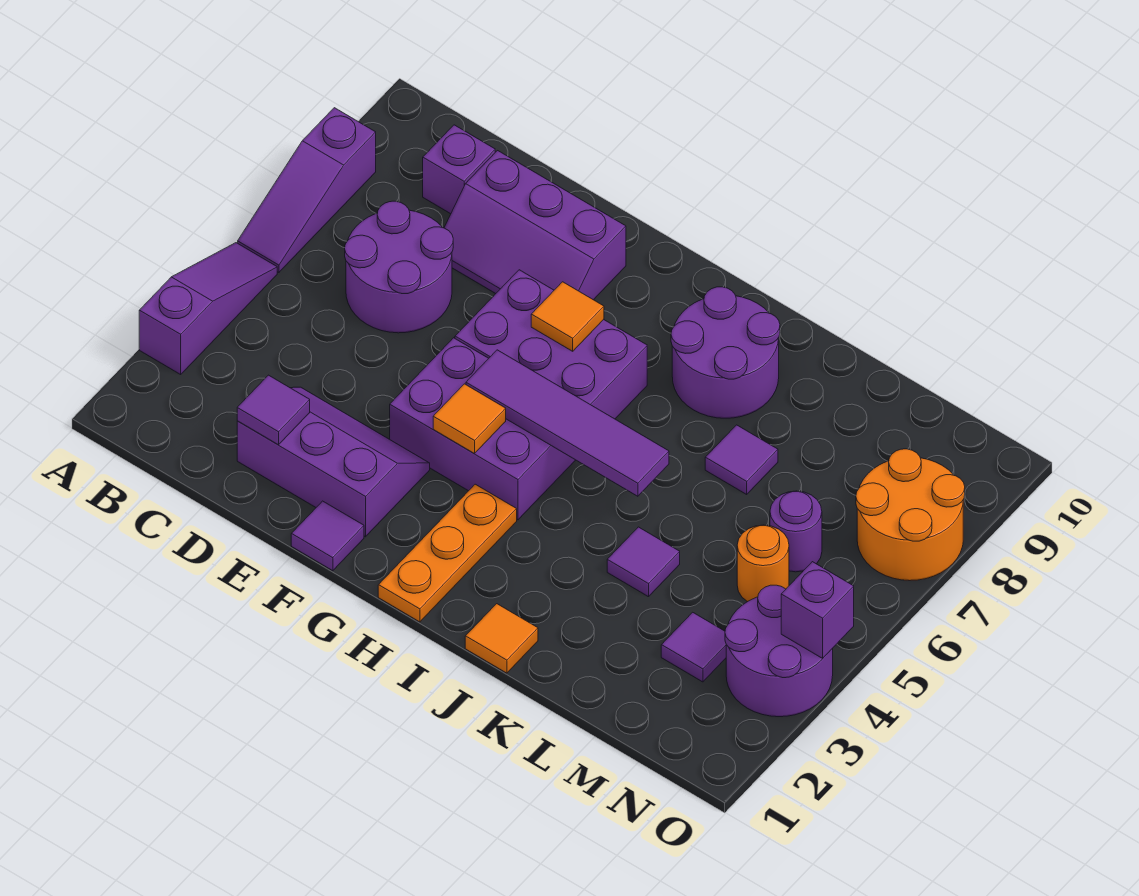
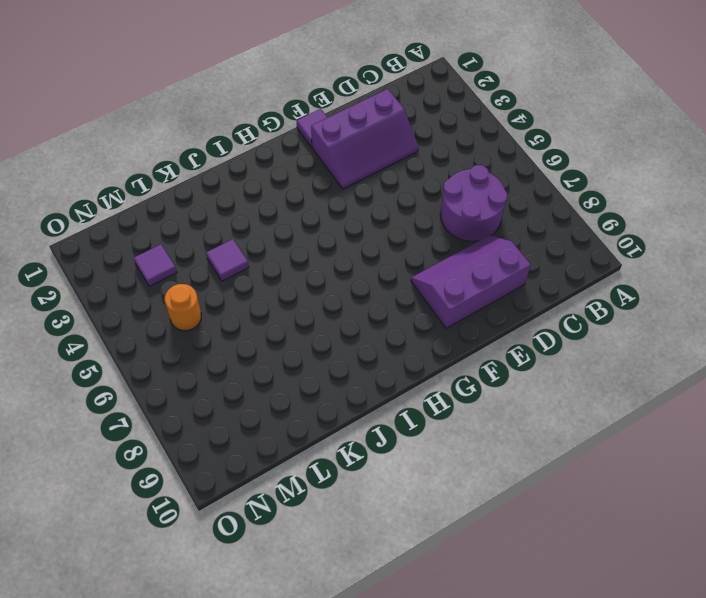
none -> purple slope A3:A5 level 1 top 3
none -> purple slope A6:A8 level 1 top 8
none -> purple brick C9 level 1

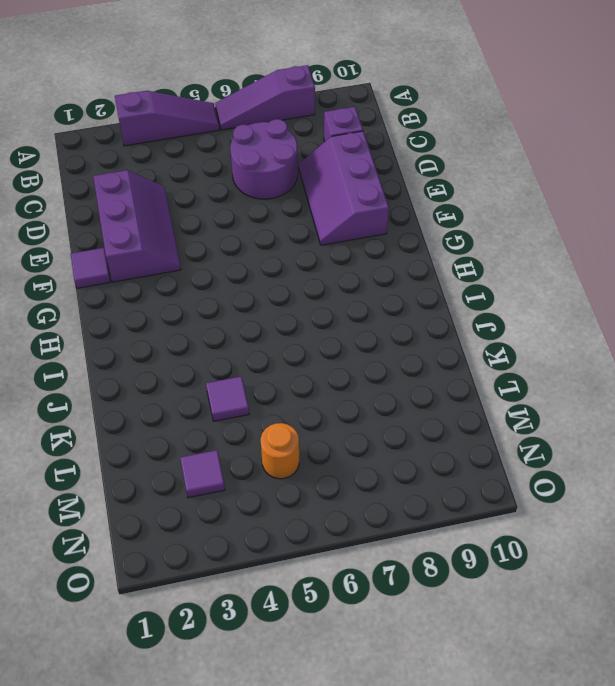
none -> purple brick F4:H5 level 1
none -> purple brick F6:H7 level 1
none -> orange plate H1:H3 level 1

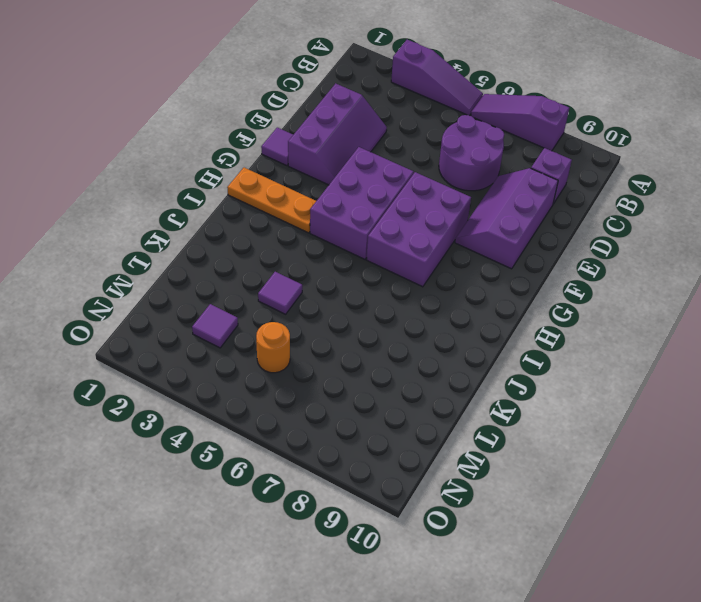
none -> purple round brick I8:J9 level 1
none -> orange tile J1 level 1
none -> purple tile K7 level 1

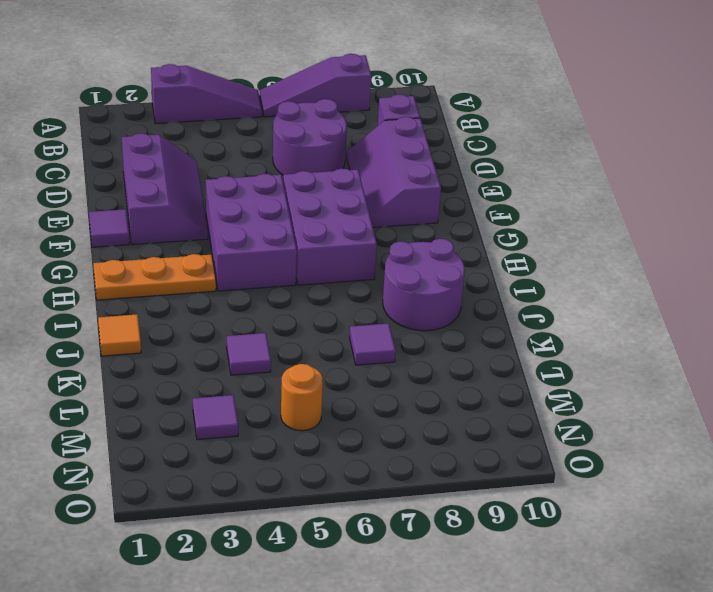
none -> purple round brick M6 level 1
none -> purple round brick N3:O4 level 1
none -> orange round brick N7:O8 level 1

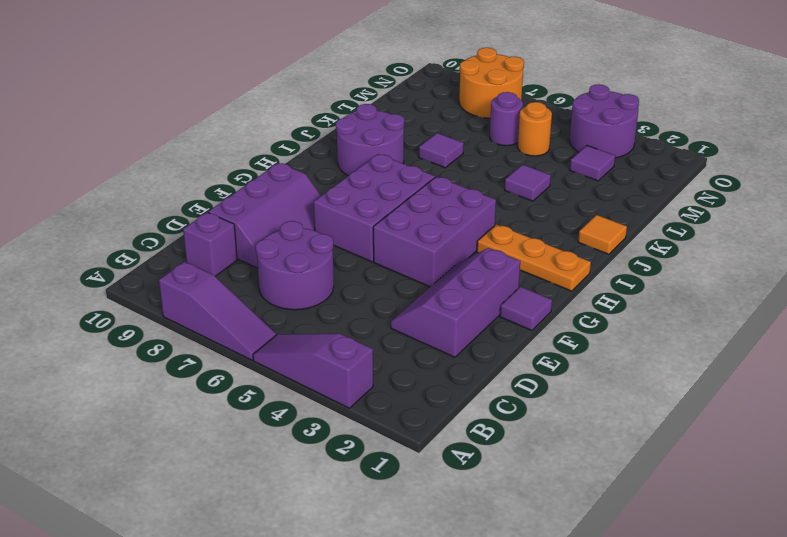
none -> purple tile D2 level 2
none -> orange tile G4 level 2
none -> purple tile G5:J5 level 2

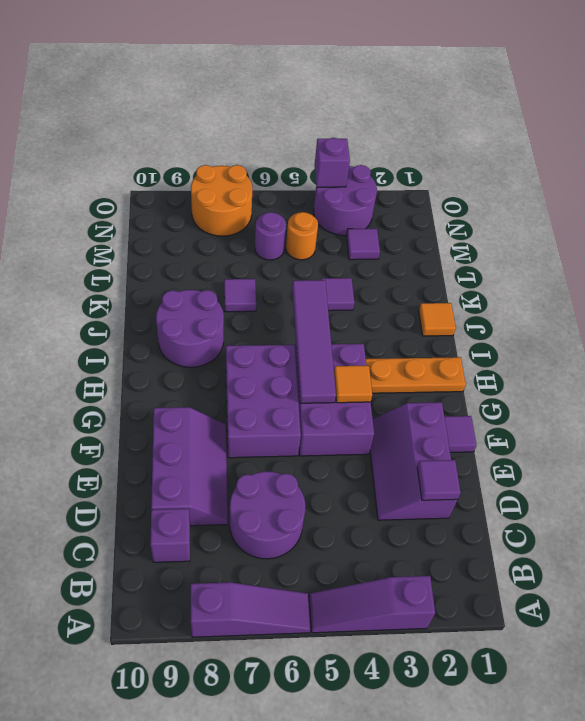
none -> orange tile G7 level 2

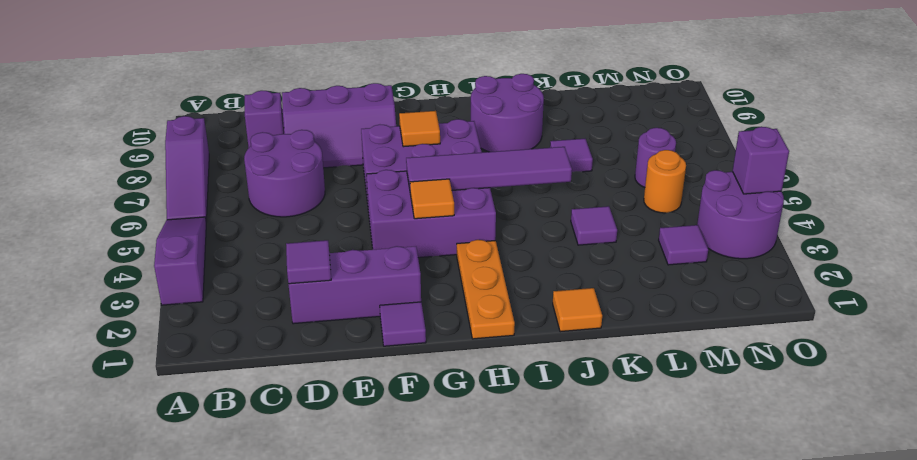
none -> orange round brick N7:O8 level 1

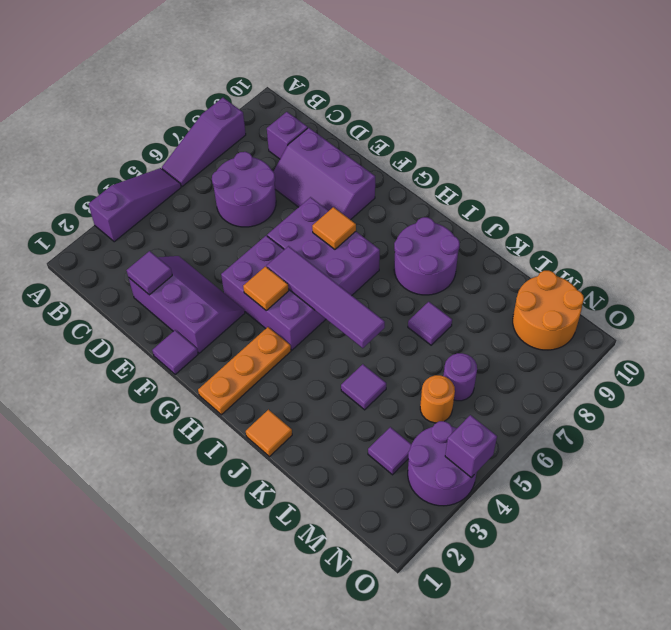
orange round brick M9:N10 level 1 -> orange round brick N7:O8 level 1

